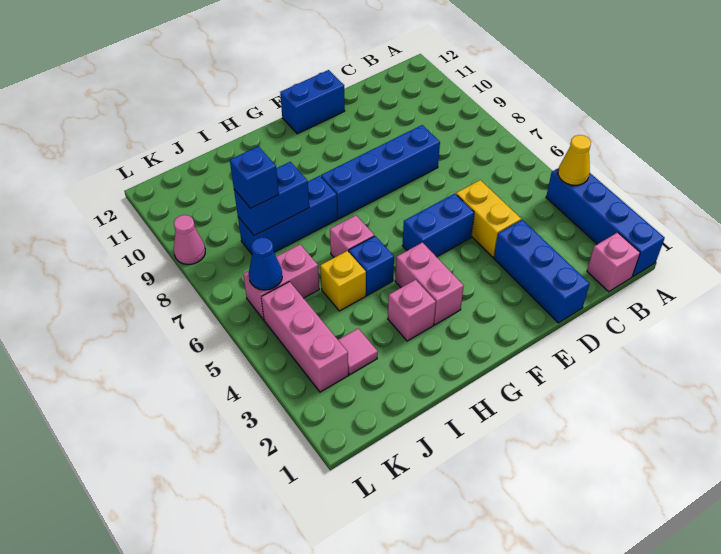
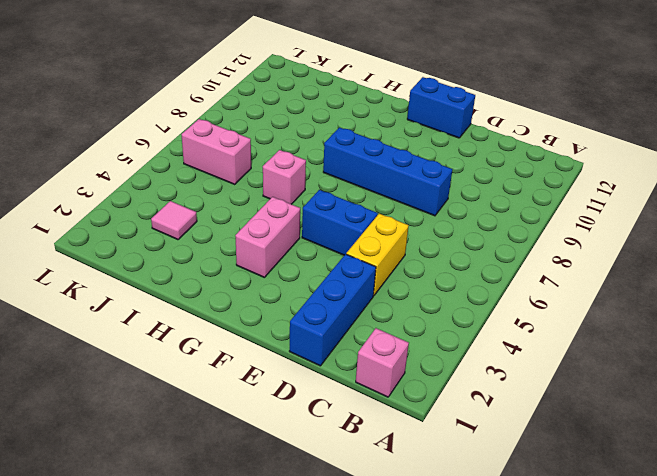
none -> blue brick A1:A4 level 1
none -> pink brick H3 level 1
none -> blue brick H5 level 1

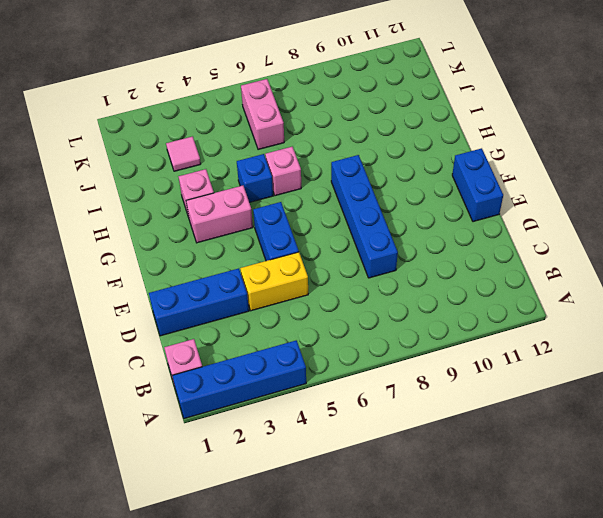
none -> blue brick H8:J8 level 1
none -> yellow brick I5 level 1
none -> pink brick K3:K5 level 1

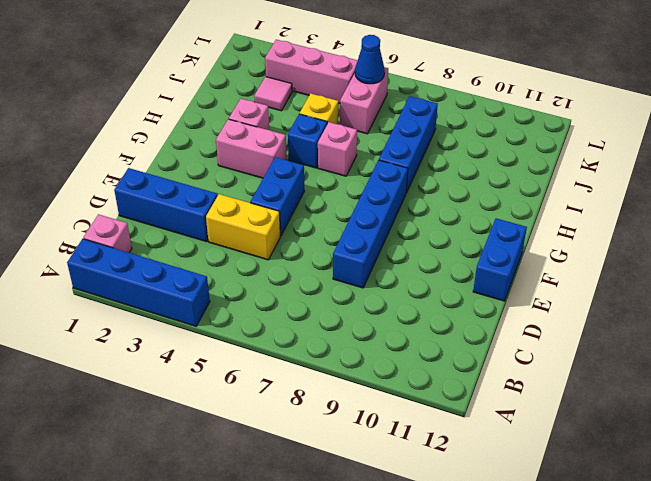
none -> pink cone L9 level 1
none -> yellow cone A4 level 2
none -> blue brick I8:J8 level 2

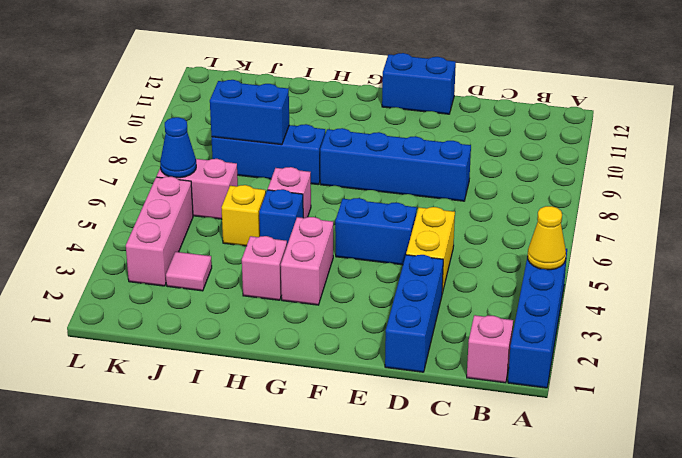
none -> pink cone L9 level 1
none -> blue brick J8 level 3

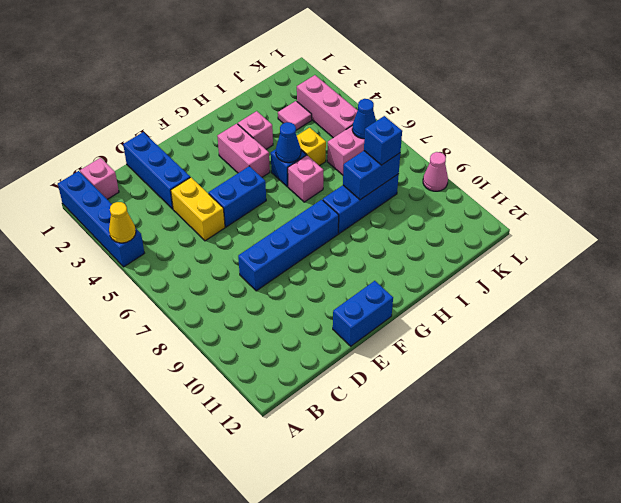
blue cone H5 level 2 -> none

